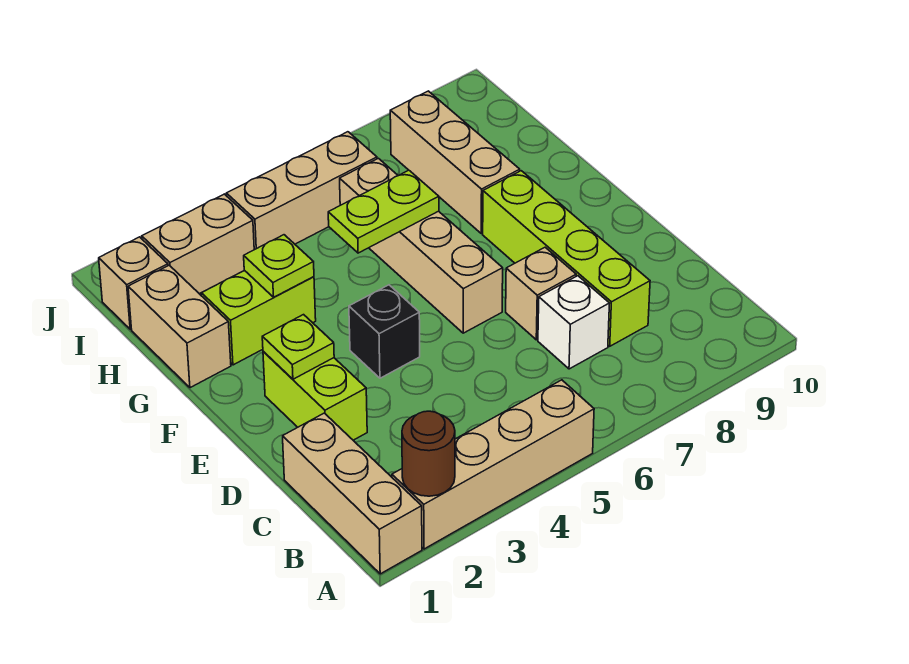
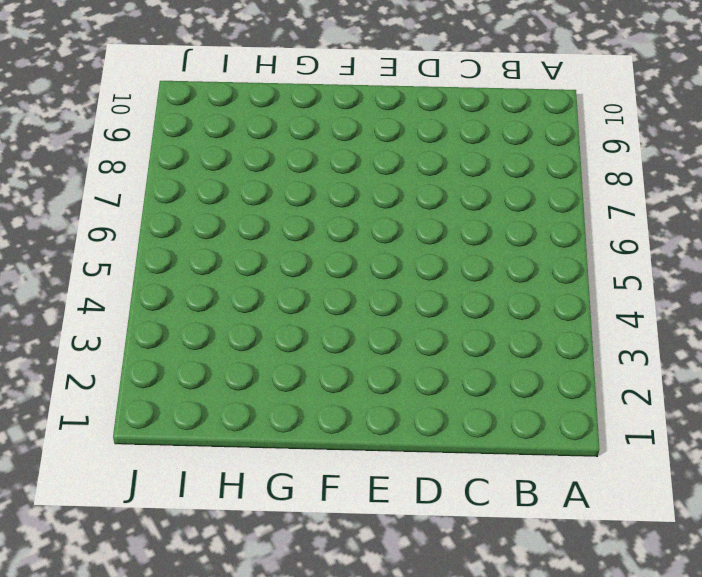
none -> tan brick A1:C1 level 1
none -> tan brick A2:A5 level 1
none -> white brick C7 level 1

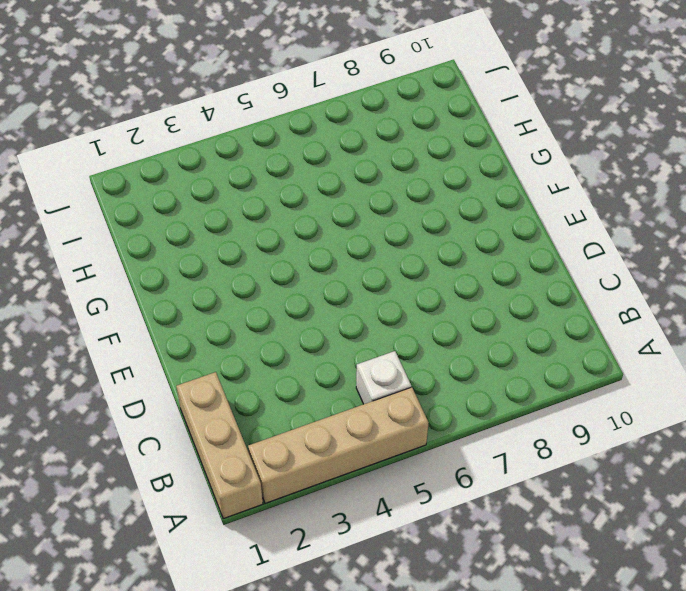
white brick B5 level 1 -> white brick C7 level 1
none -> lime brick C8:F8 level 1
none -> lime brick D2:E2 level 1
none -> tan brick D7 level 1

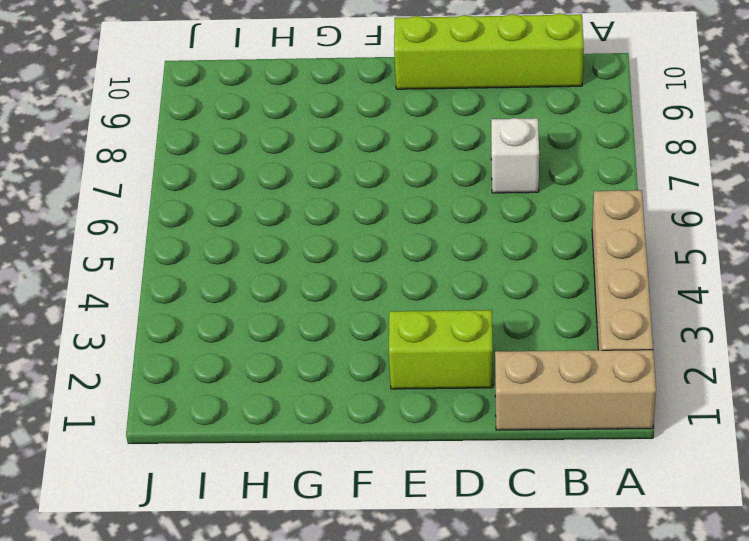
lime brick B10:E10 level 1 -> lime brick C8:F8 level 1
none -> tan brick D7 level 1
none -> black brick E4 level 1
none -> tan brick E6:H6 level 1

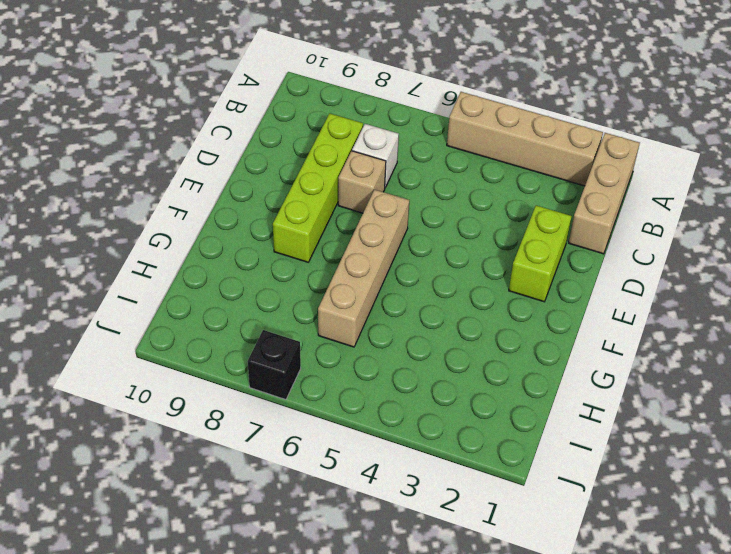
black brick J7 level 1 -> black brick E4 level 1
none -> tan brick G1:H1 level 1
none -> lime brick G2:G3 level 1
none -> tan brick G8:I8 level 1

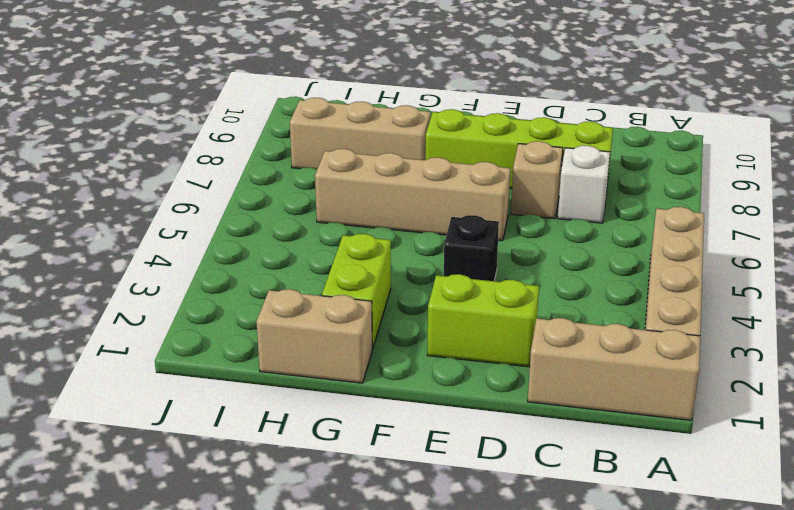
none -> tan brick I1 level 1
none -> tan brick I2:I3 level 1
none -> tan brick I4:I6 level 1

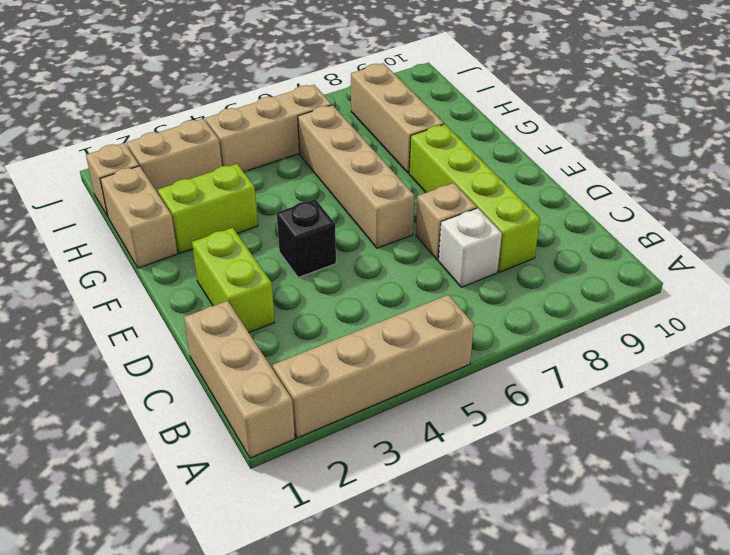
none -> brown round brick A2 level 2
none -> lime plate E2 level 2
none -> lime plate G3 level 2

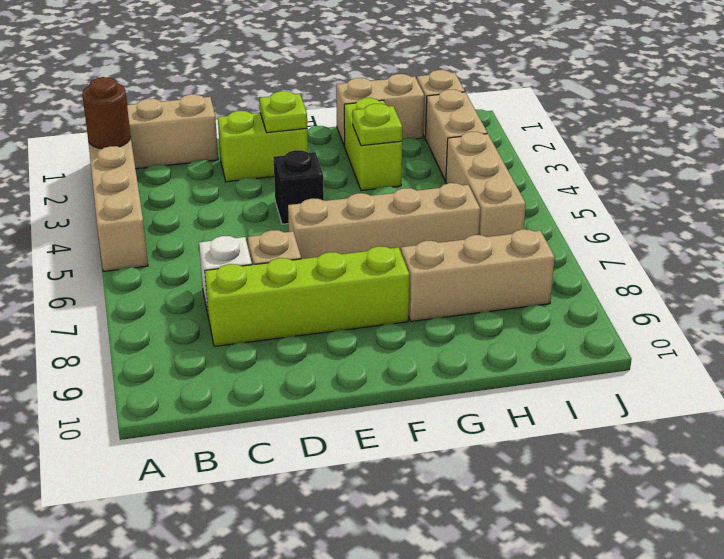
none -> lime plate G5:G6 level 2

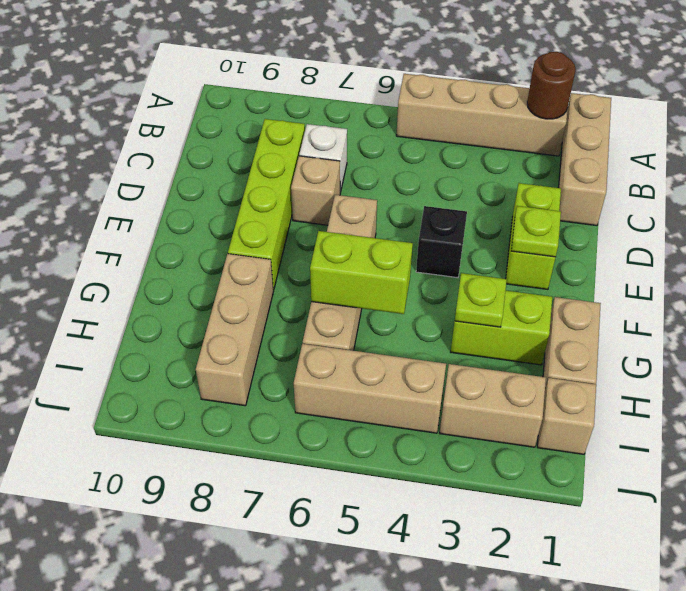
lime brick G5:G6 level 2 -> lime plate G5:G6 level 2

